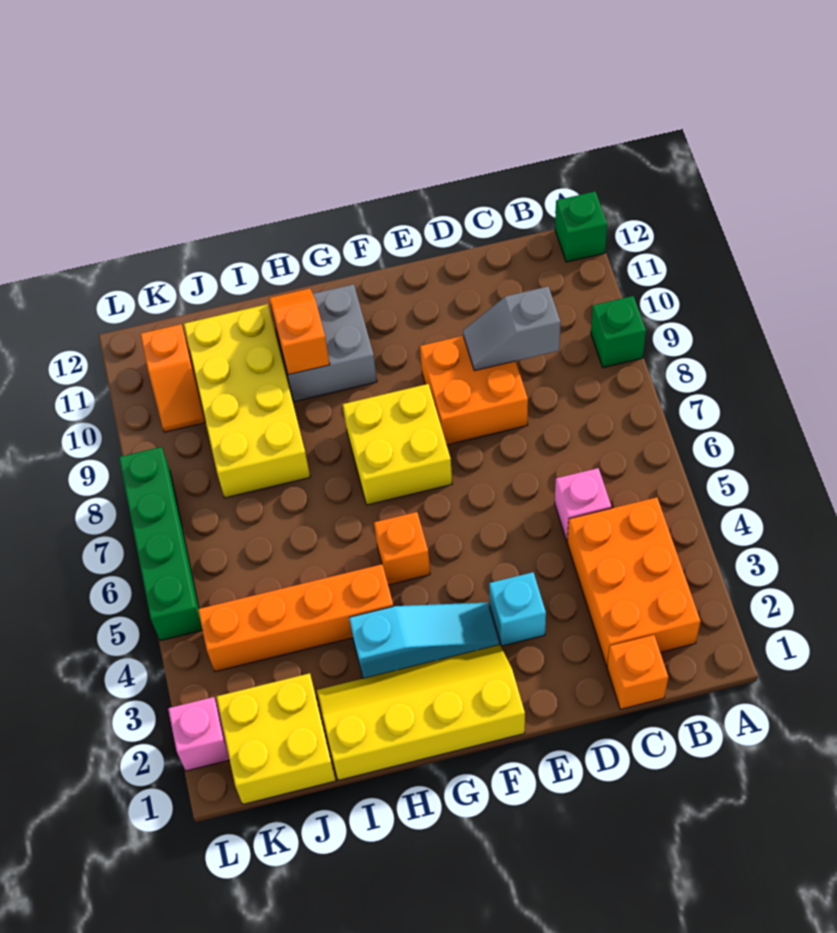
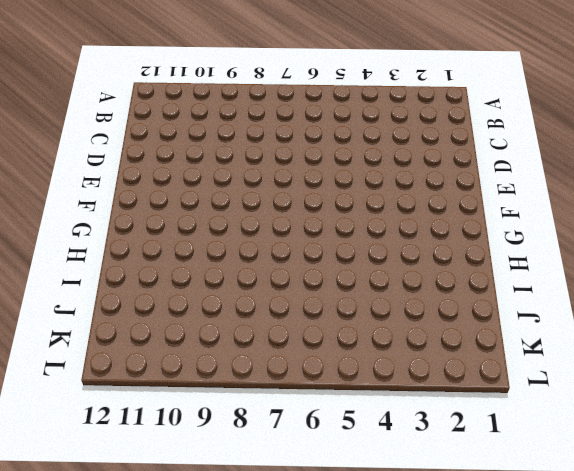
none -> green brick A9 level 1
none -> green brick A12 level 1
none -> orange brick B2:C4 level 1

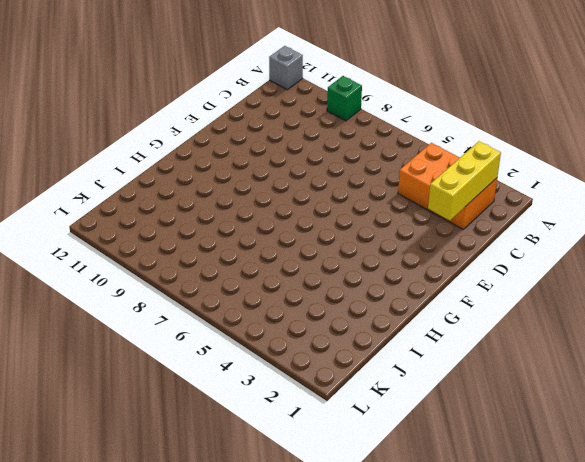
grey brick A12 level 1 -> green brick A12 level 1
yellow brick B2:D2 level 2 -> none
none -> orange brick C1 level 1
none -> pink brick C5 level 1
none -> orange brick D8:E9 level 1

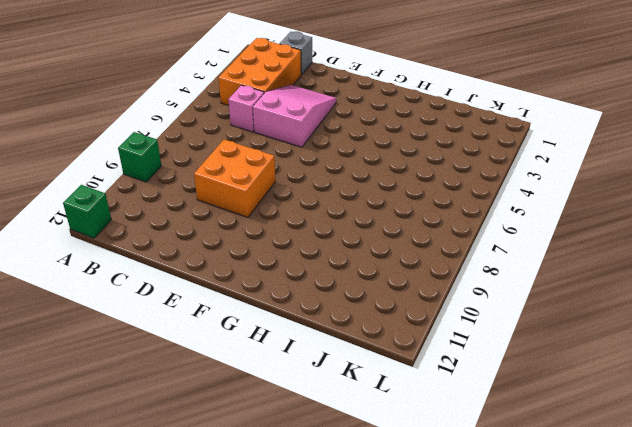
grey brick C1 level 1 -> orange brick C1 level 1
pink slope D3:E5 level 1 top 5 -> cyan brick E3 level 1
none -> yellow slope F1:I2 level 1 top 1
none -> cyan slope F3:H3 level 1 top H
none -> yellow brick F7:G8 level 1

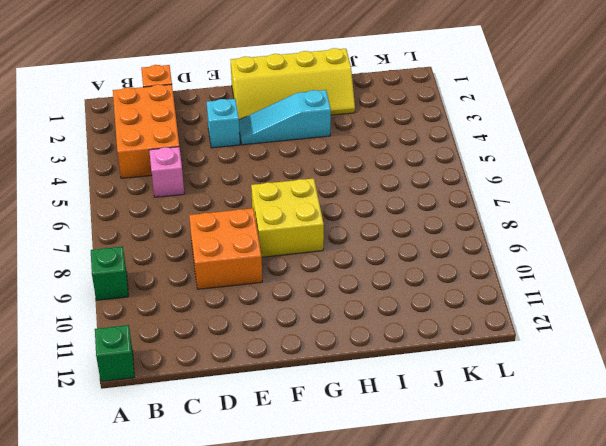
none -> orange brick G5 level 1
none -> grey brick G10:H11 level 1
none -> orange brick H4:K4 level 1

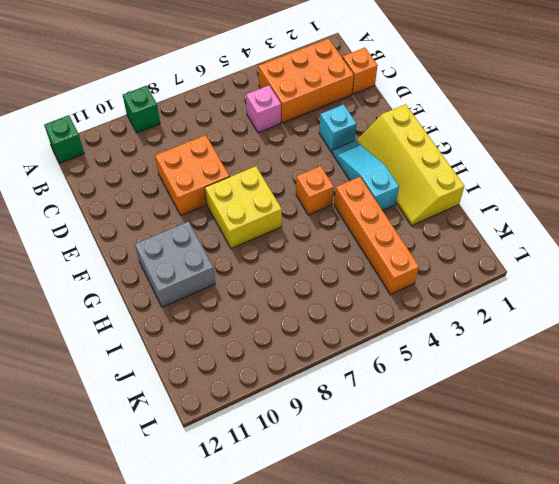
none -> yellow brick I8:J11 level 1
none -> yellow brick J1:K2 level 1
none -> orange slope K10:K11 level 1 top 11

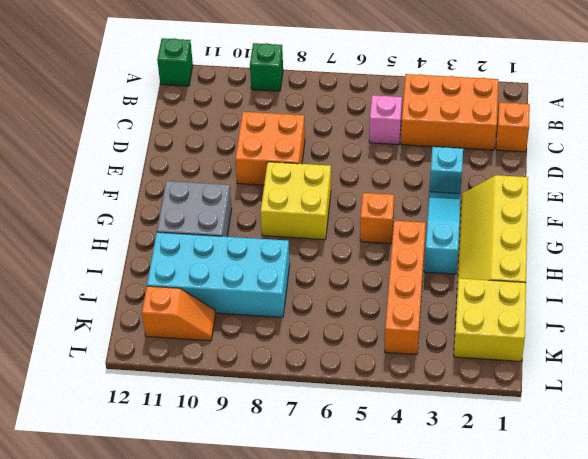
cyan brick I8:J11 level 1 -> yellow brick I8:J11 level 1
none -> pink brick L2 level 1
none -> green brick L5:L8 level 1
none -> grey slope C9:D9 level 2 top C

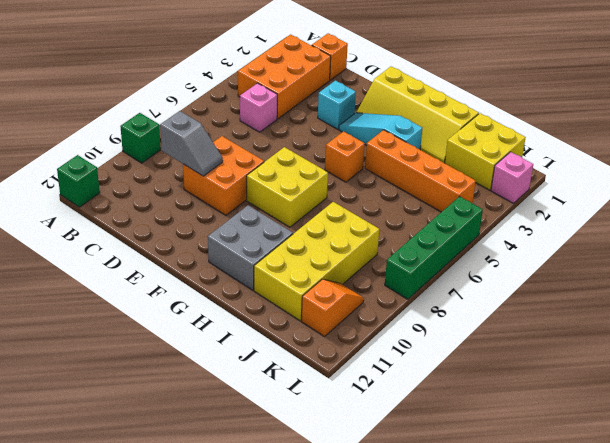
none -> orange slope H10:H11 level 2 top 10

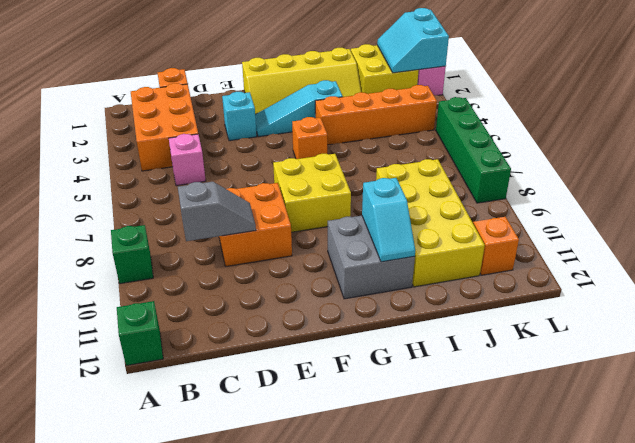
cyan slope H10:H11 level 2 top 10 -> orange slope H10:H11 level 2 top 10
cyan slope K1:L2 level 2 top L -> none

